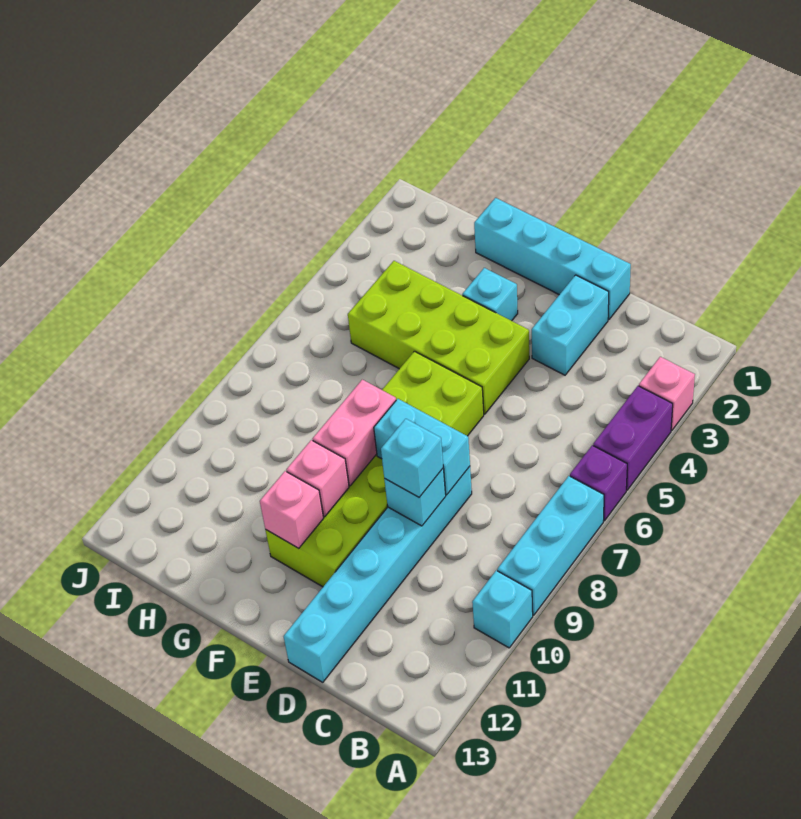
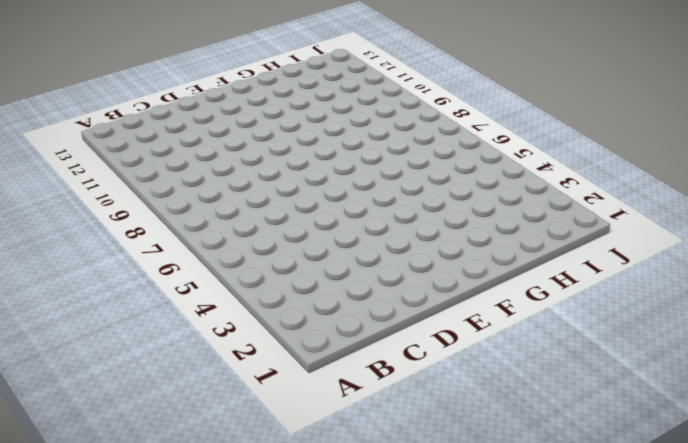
none -> pink brick A3 level 1
none -> purple brick A4:A5 level 1
none -> purple brick A6 level 1

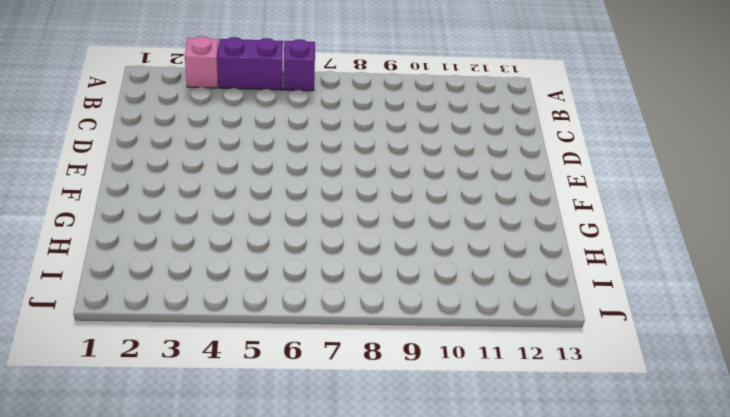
none -> cyan brick A7:A9 level 1
none -> cyan brick A10 level 1
none -> cyan brick D1:G1 level 1

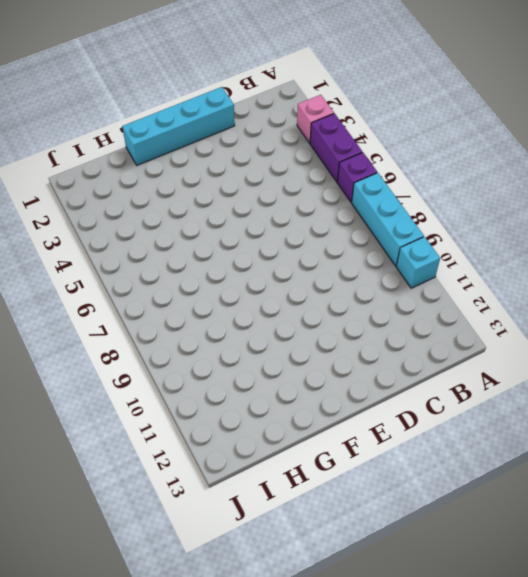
none -> cyan brick D2:D3 level 1
none -> cyan brick D8:D13 level 1
none -> lime brick E4:H5 level 1

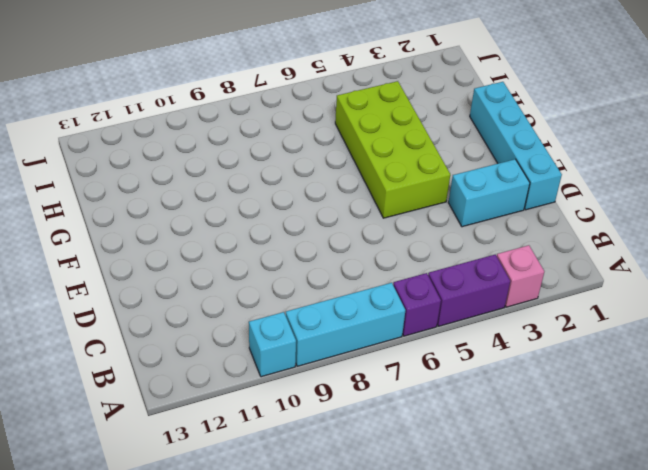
none -> cyan brick D8:D13 level 1
none -> lime brick E6:F11 level 1
none -> cyan brick F3 level 1

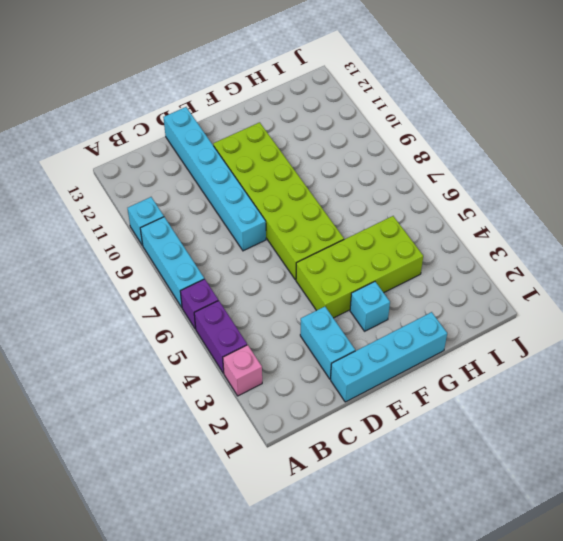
none -> cyan brick D8:E8 level 2
none -> cyan brick D9 level 2
none -> pink brick F8:F9 level 2

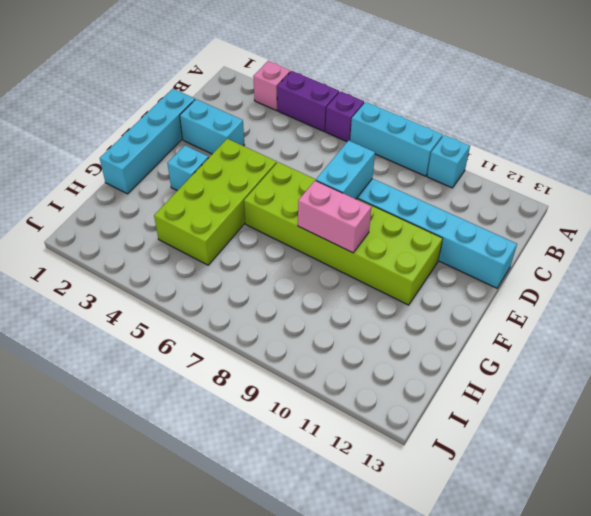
none -> cyan brick D9 level 2
none -> pink brick F10 level 2
none -> pink brick F11 level 2

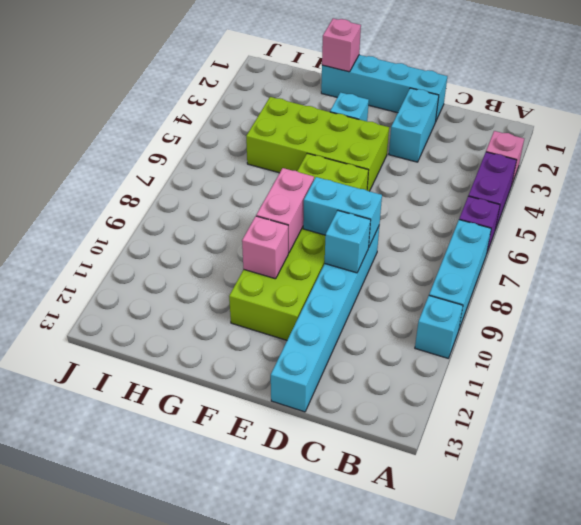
pink brick G1 level 2 -> pink brick F11 level 2
none -> cyan brick D9 level 3

